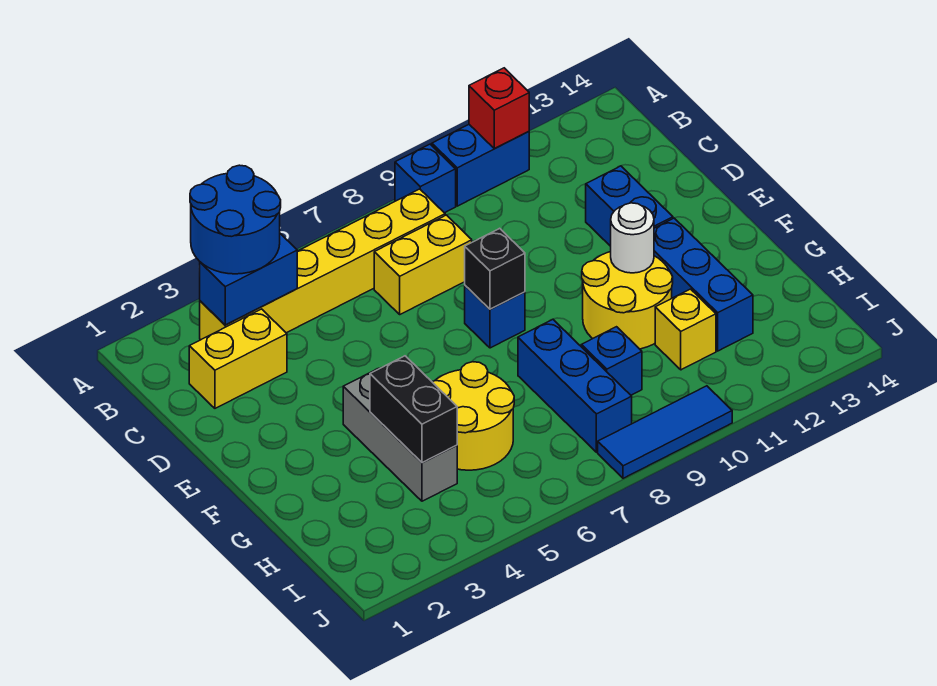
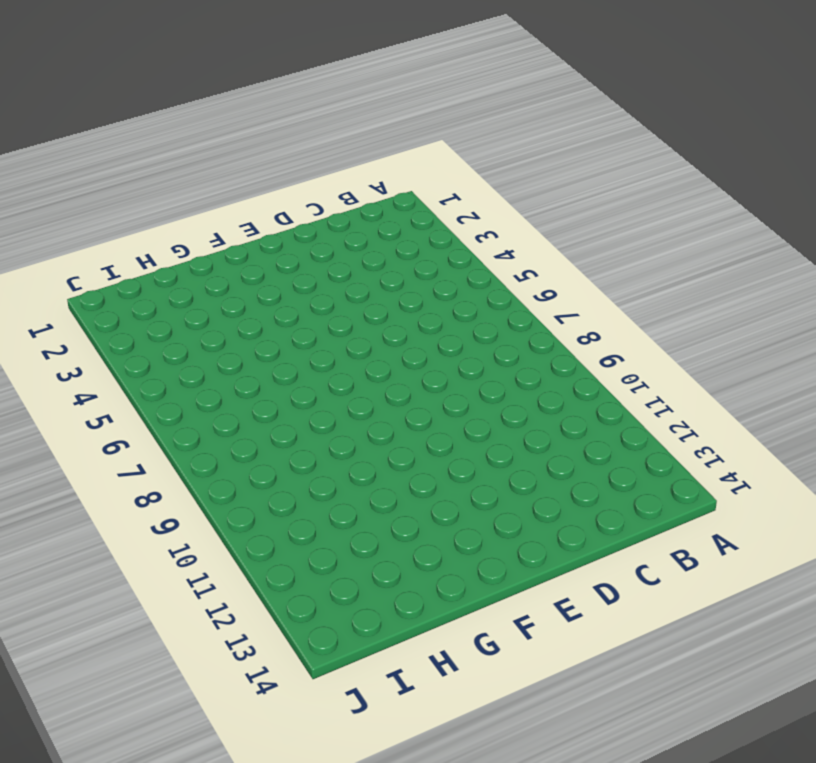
none -> blue brick A9 level 1
none -> blue brick A10:A11 level 1
none -> yellow brick B3:B8 level 1

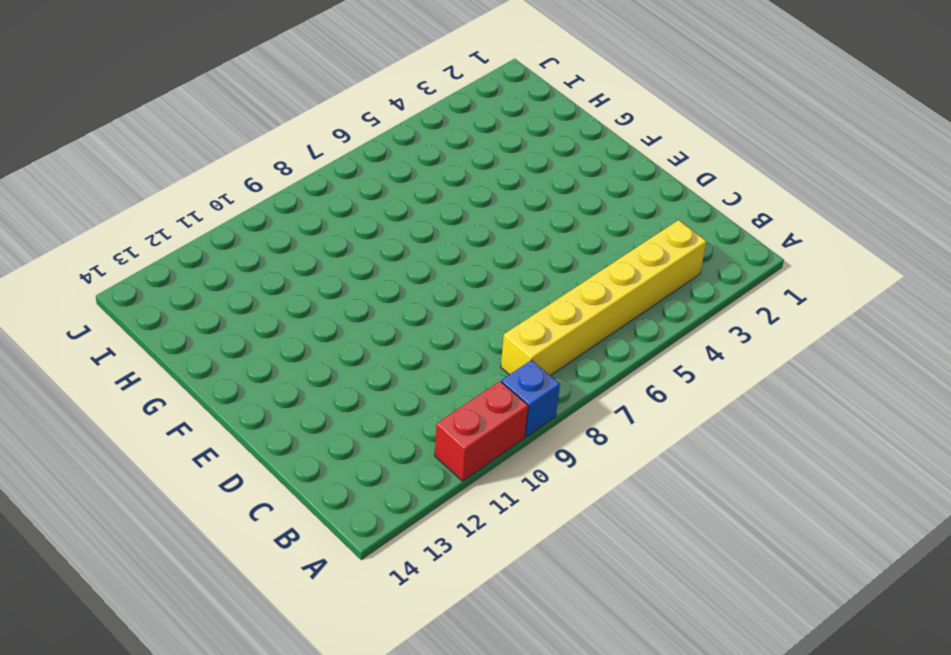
red brick A10:A11 level 1 -> blue brick A10:A11 level 1
none -> yellow brick C2:C3 level 1
none -> yellow brick C7:C8 level 1
none -> blue brick D12:E12 level 1

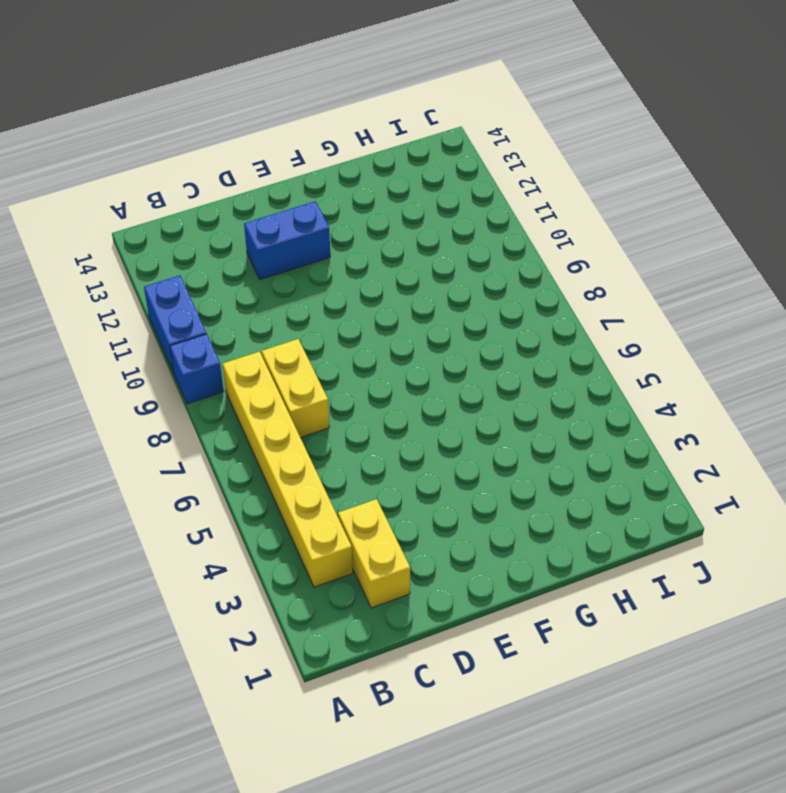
none -> blue brick E8 level 1
none -> grey brick F4:H4 level 1
none -> yellow round brick F10:G11 level 1

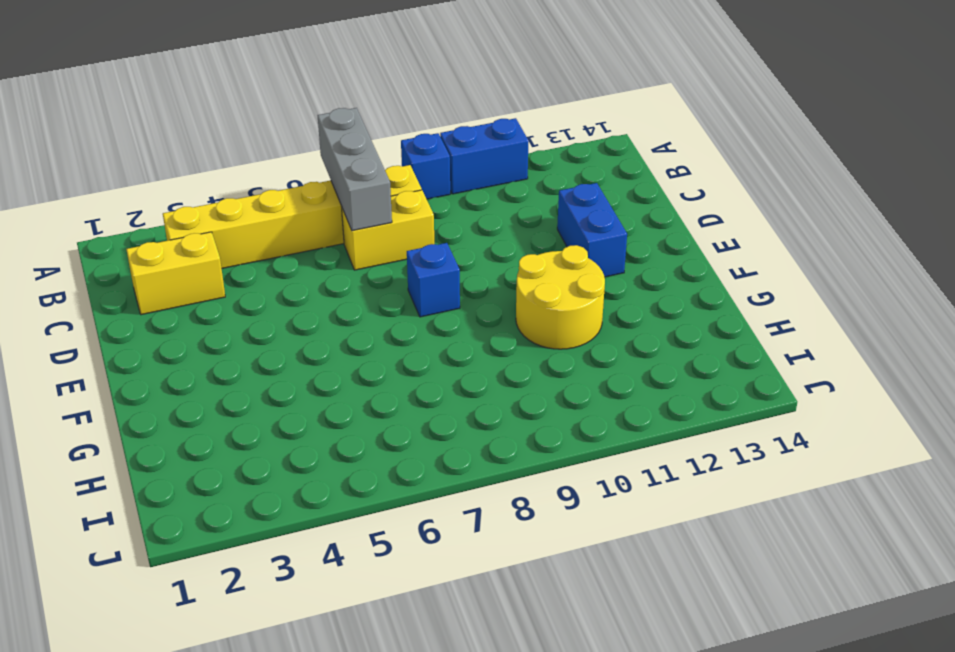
grey brick A7:C7 level 2 -> grey brick F4:H4 level 1
none -> blue brick F12:H12 level 1
none -> yellow round brick G5:H6 level 1
none -> blue brick G8:I8 level 1

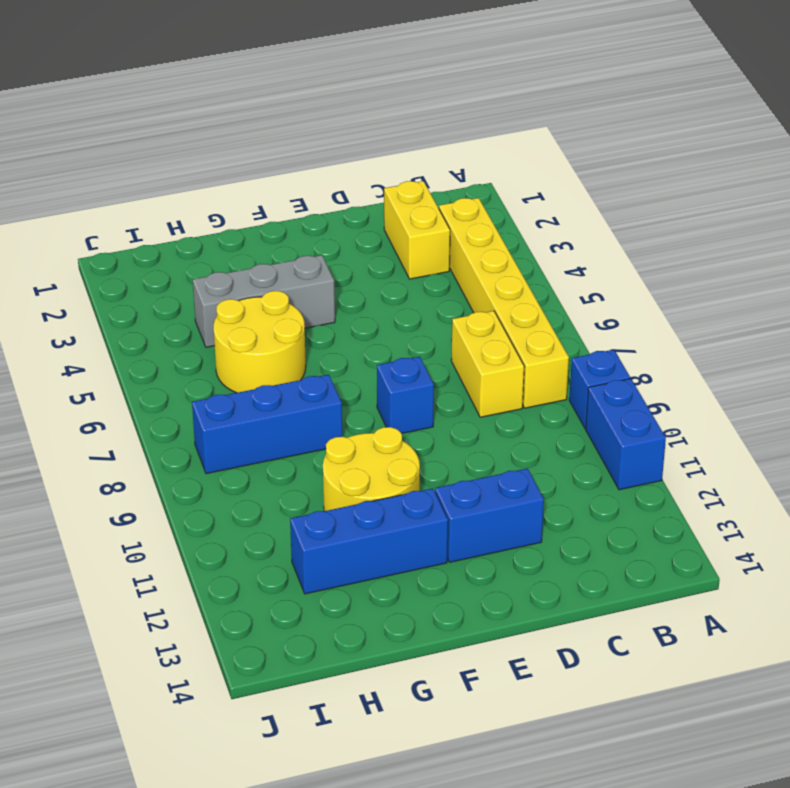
none -> blue brick H9 level 1
none -> yellow brick H11 level 1
none -> blue tile J8:J10 level 1

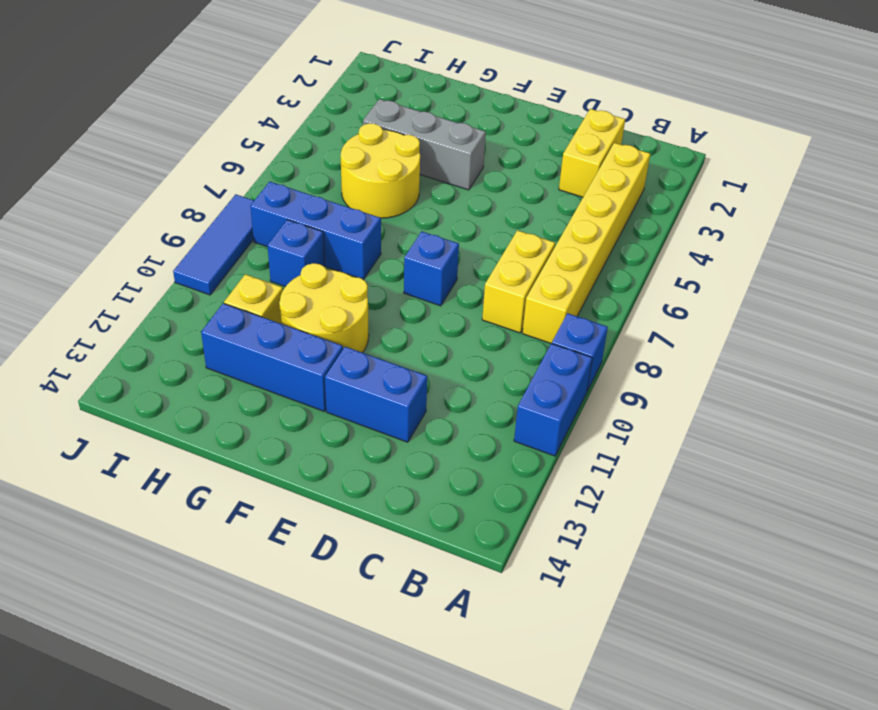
none -> red brick A11 level 2
none -> blue brick B3:B4 level 2
none -> black brick E8 level 2

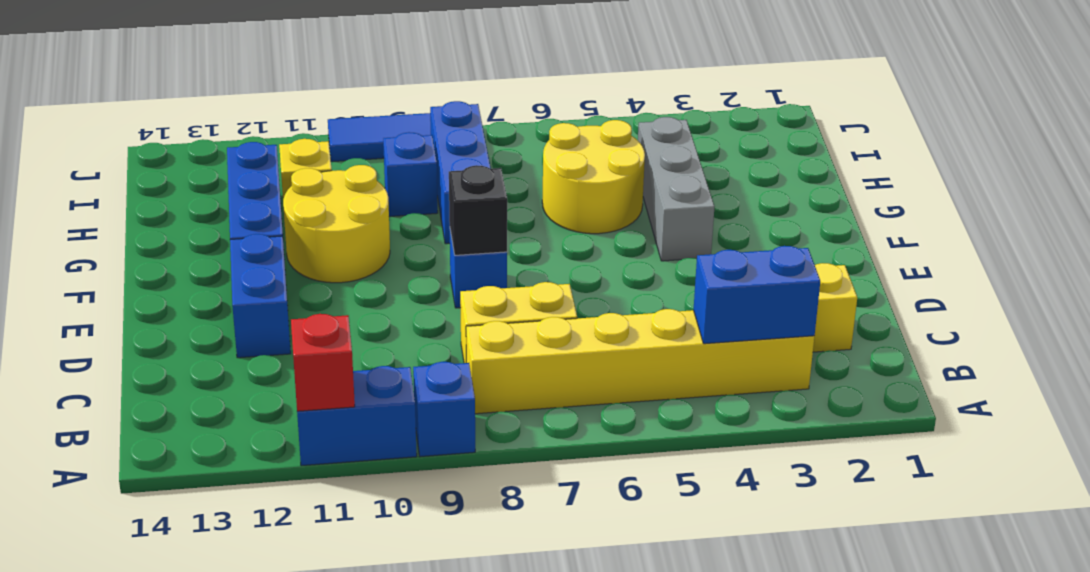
none -> white round brick F11 level 2
none -> black brick G4:H4 level 2
none -> blue round brick A3:B4 level 3

